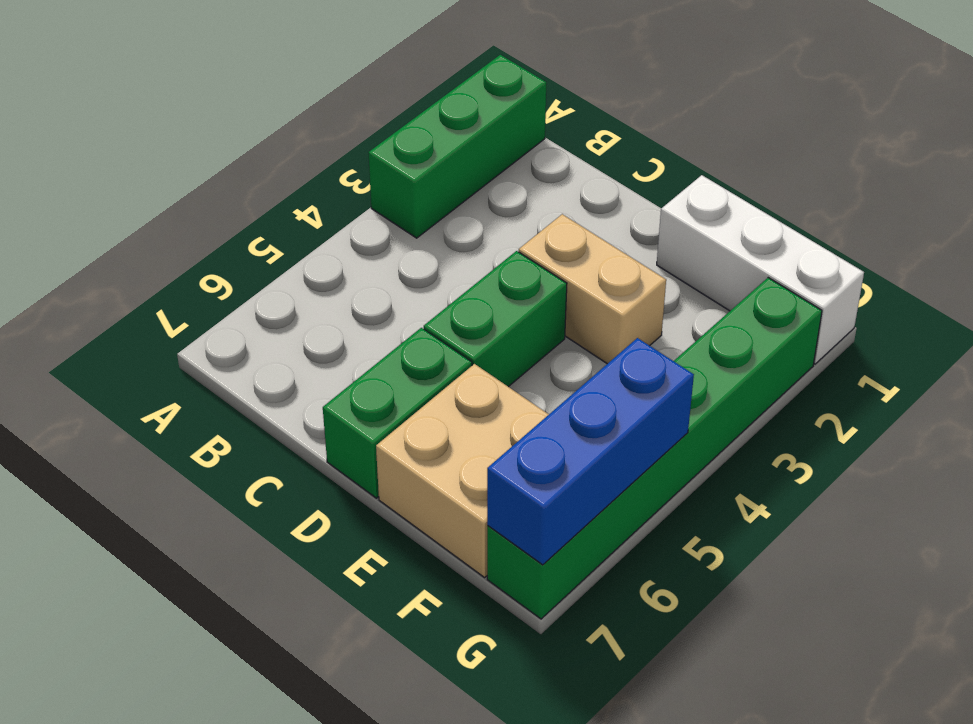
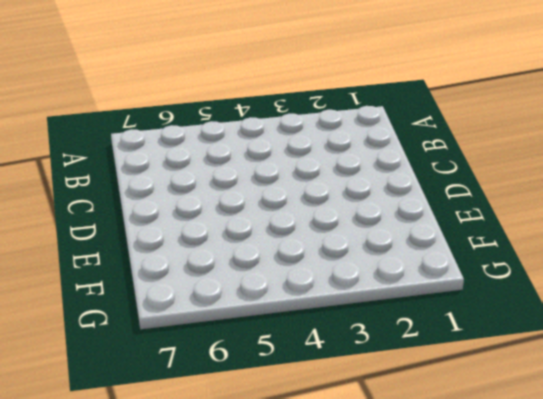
none -> green brick A1:A3 level 1
none -> tan brick D3:E3 level 1

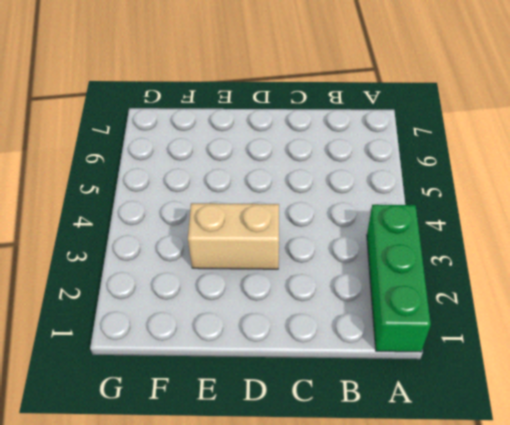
none -> green brick D4:D5 level 1
none -> green brick D6:D7 level 1

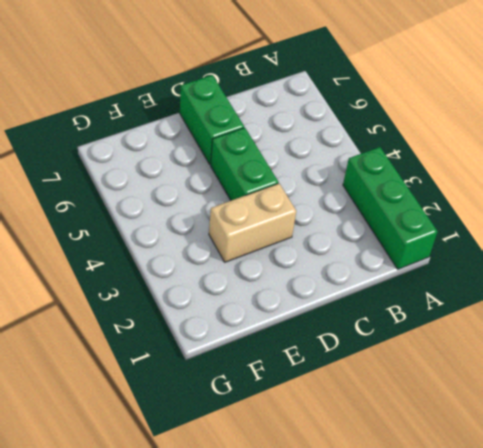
none -> white brick E1:G1 level 1
none -> tan brick E6:F7 level 1

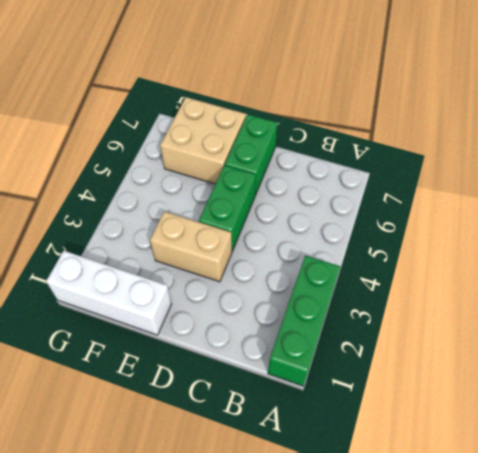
none -> green brick G2:G7 level 1
none -> blue brick G5:G7 level 2

